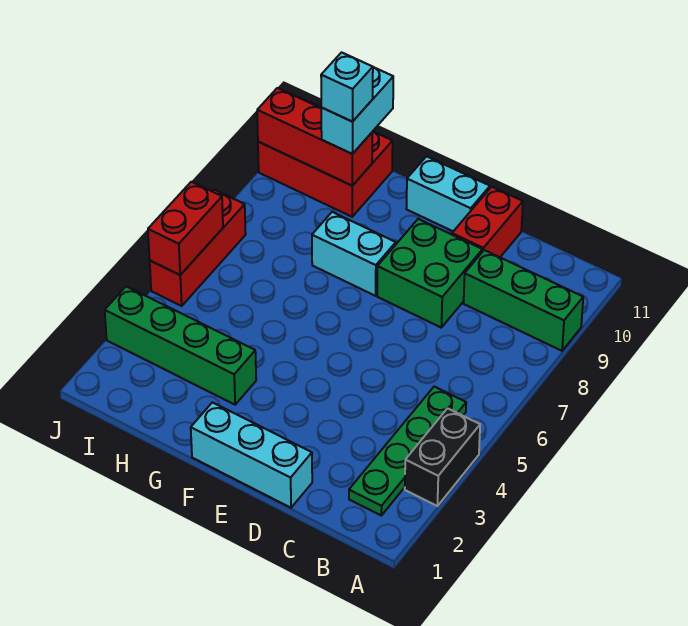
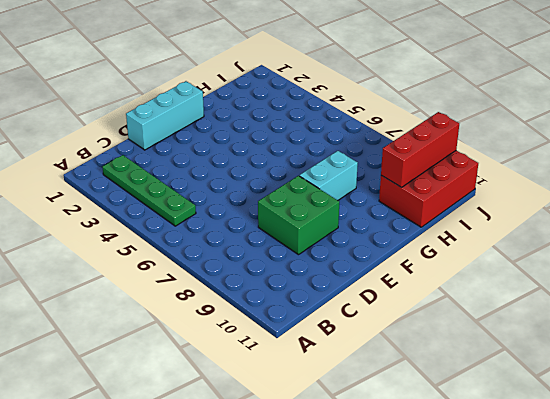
none -> black brick A3:A4 level 1
none -> green brick A9:C9 level 1
none -> red brick D10:D11 level 1

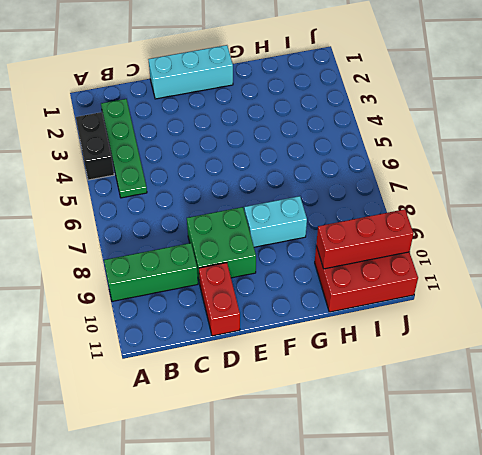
none -> cyan brick E11:F11 level 1
none -> green brick G3:J3 level 1
none -> red brick J5:J7 level 1

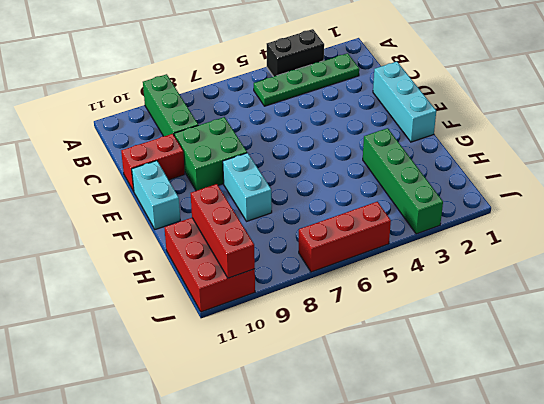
none -> red brick J5:J6 level 2
none -> cyan brick H10:H11 level 3
none -> cyan brick H10 level 4

